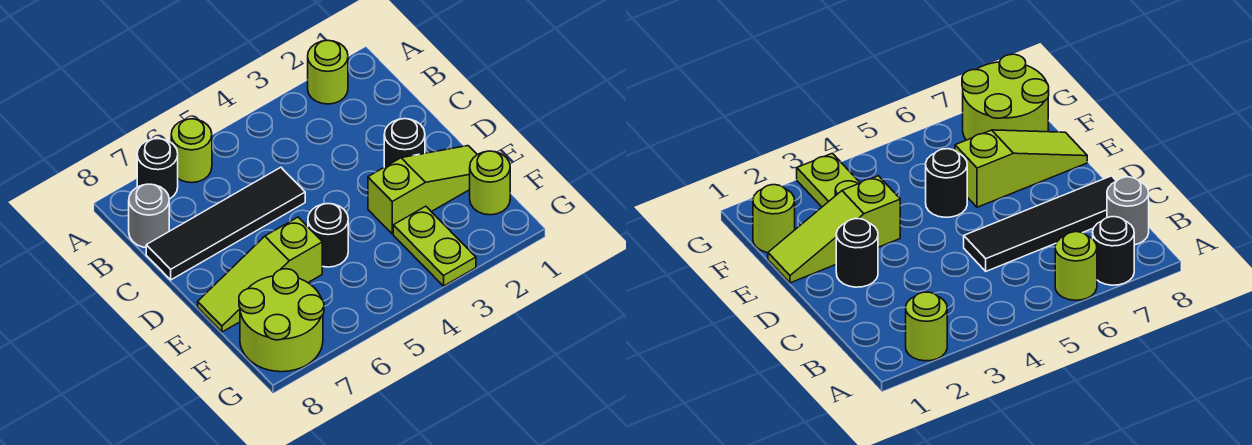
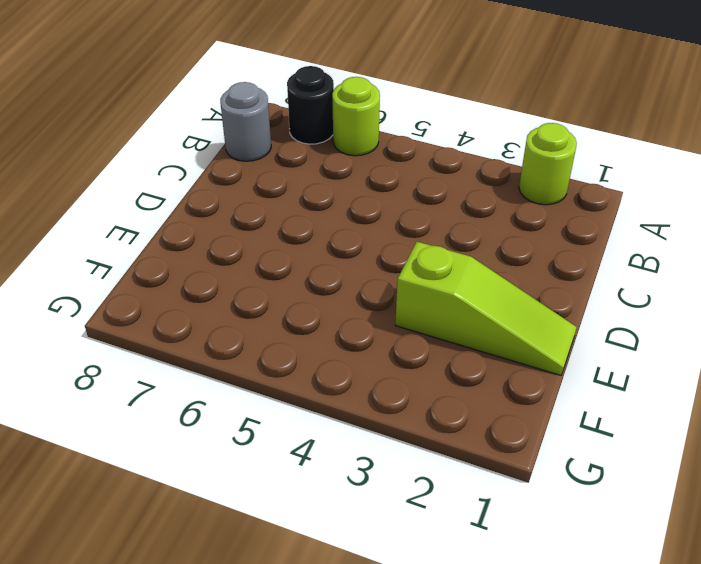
none -> black tile C5:C8 level 1
none -> black round brick D2 level 1
none -> black round brick E5 level 1

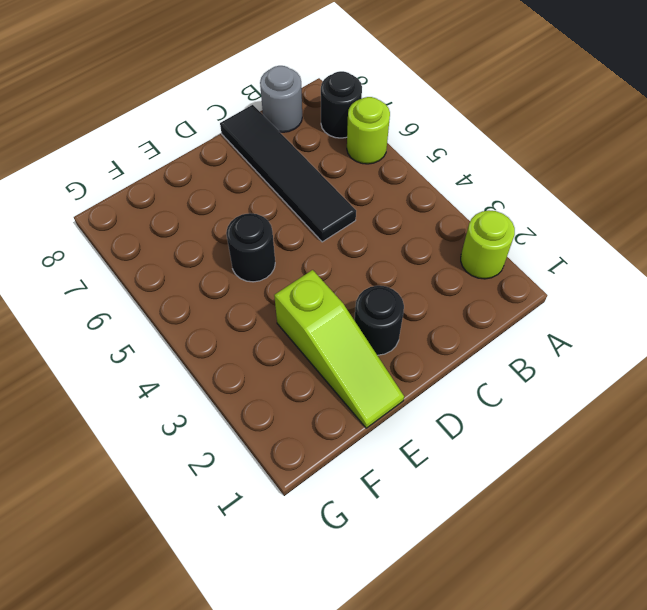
none -> lime slope E6:E8 level 1 top 6
none -> lime round brick F1 level 1
none -> lime plate F3:G3 level 1

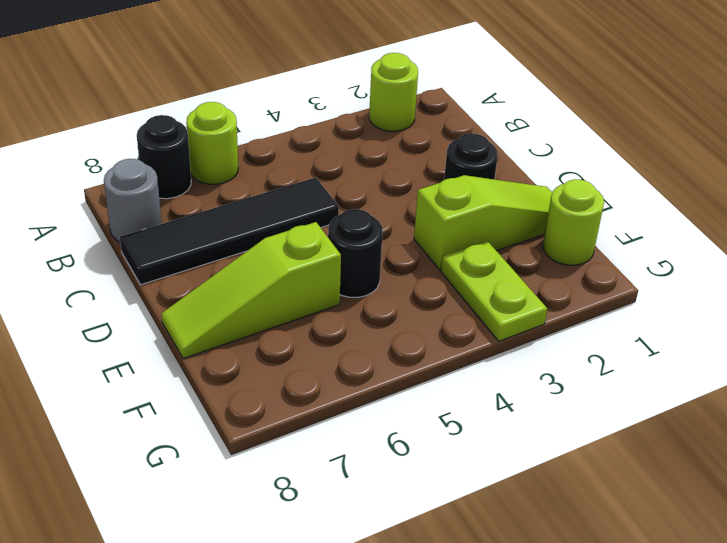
none -> lime round brick F7:G8 level 1

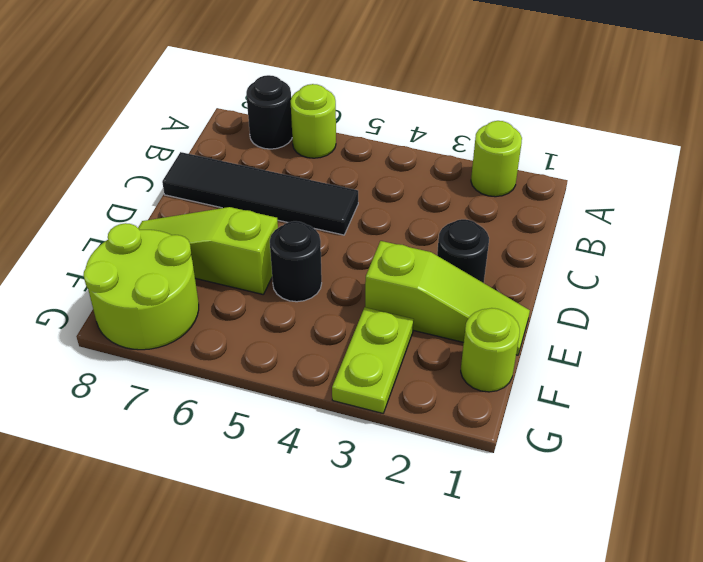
none -> grey round brick B8 level 1

